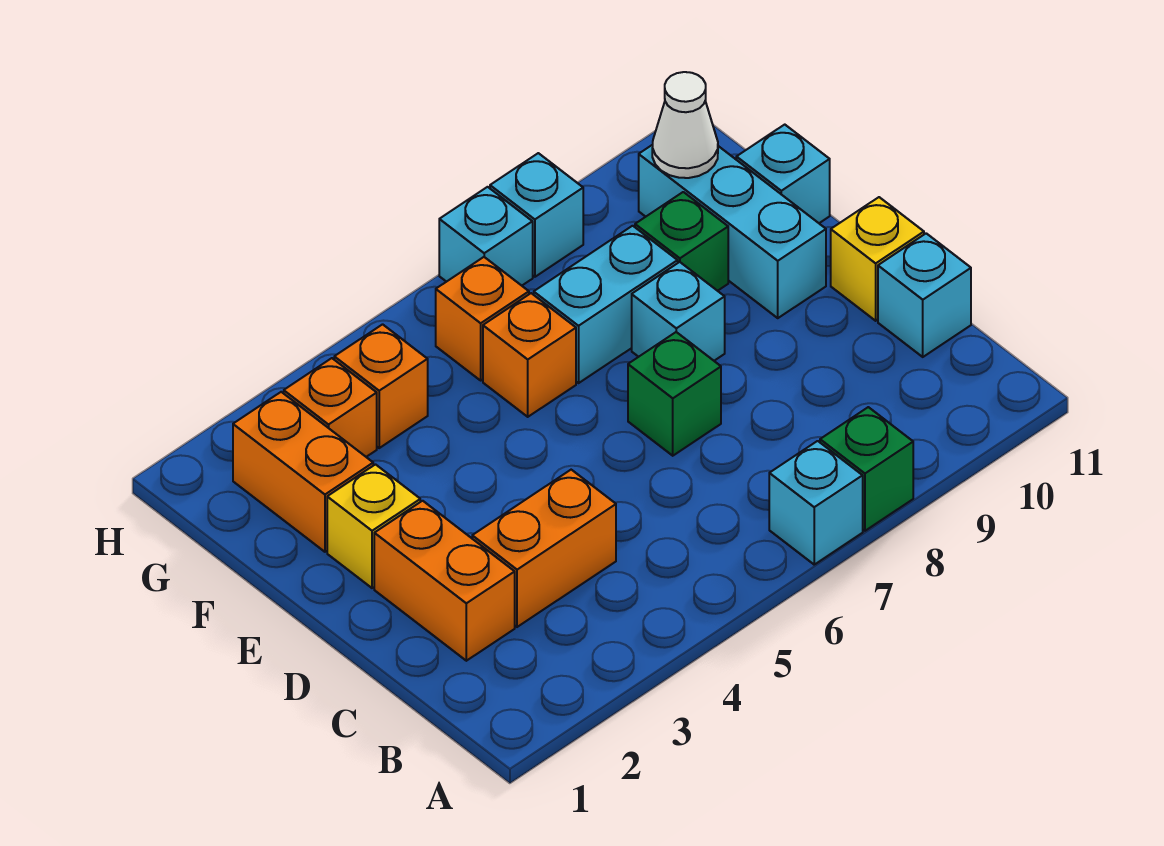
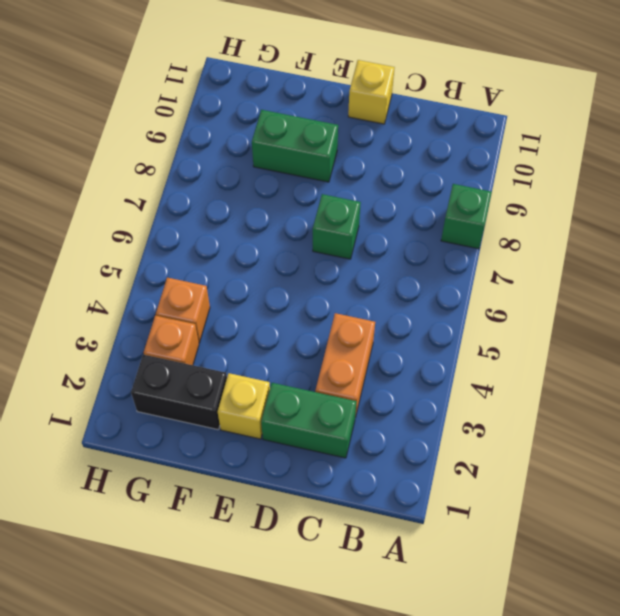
green brick C2:D2 level 1 -> orange brick C2:D2 level 1
green brick E9:F9 level 1 -> green brick F9 level 1
black brick F2:G2 level 1 -> orange brick F2:G2 level 1
none -> cyan brick A7 level 1
none -> cyan brick C11 level 1
none -> cyan brick E8 level 1

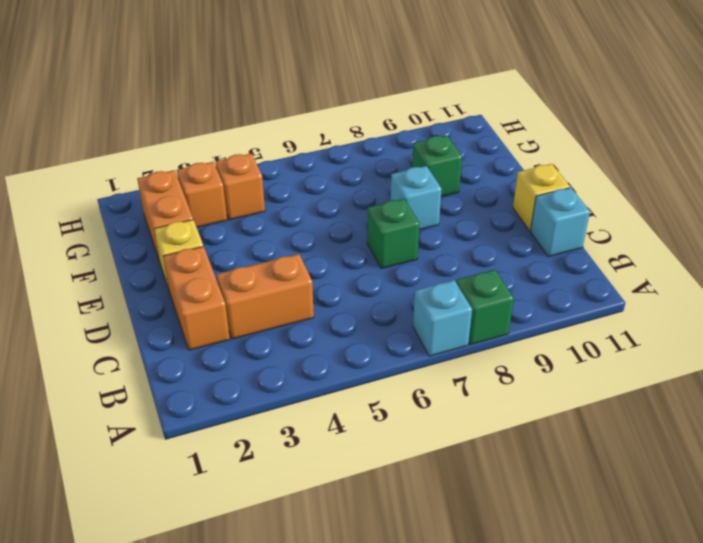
none -> cyan brick E10:G10 level 1
none -> orange brick F6 level 1
none -> cyan brick F7:F8 level 1

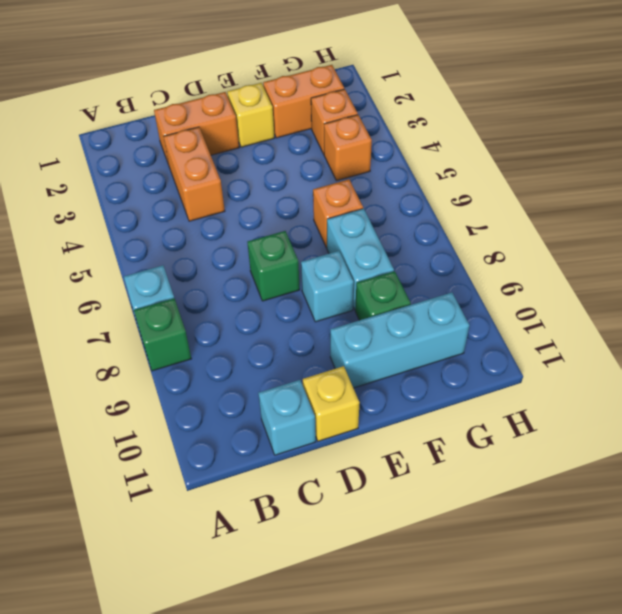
none -> cyan brick F11 level 1
none -> orange brick G6 level 1
none -> cyan brick H7 level 1

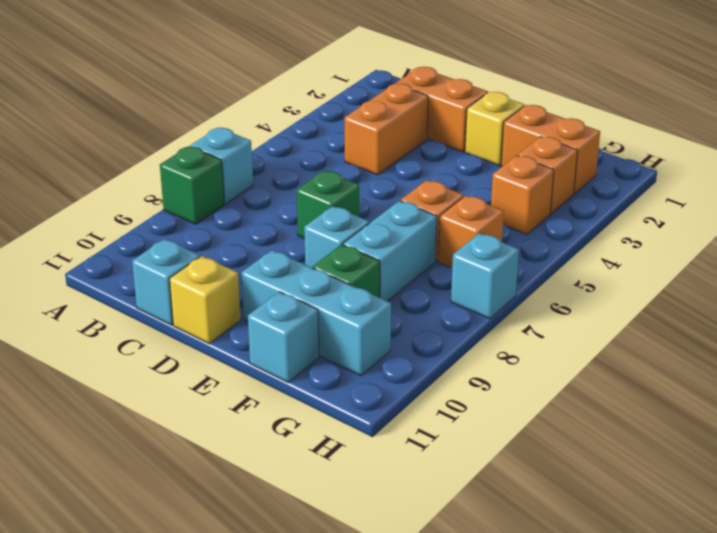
none -> cyan brick H8 level 1
none -> white cone G10 level 2

